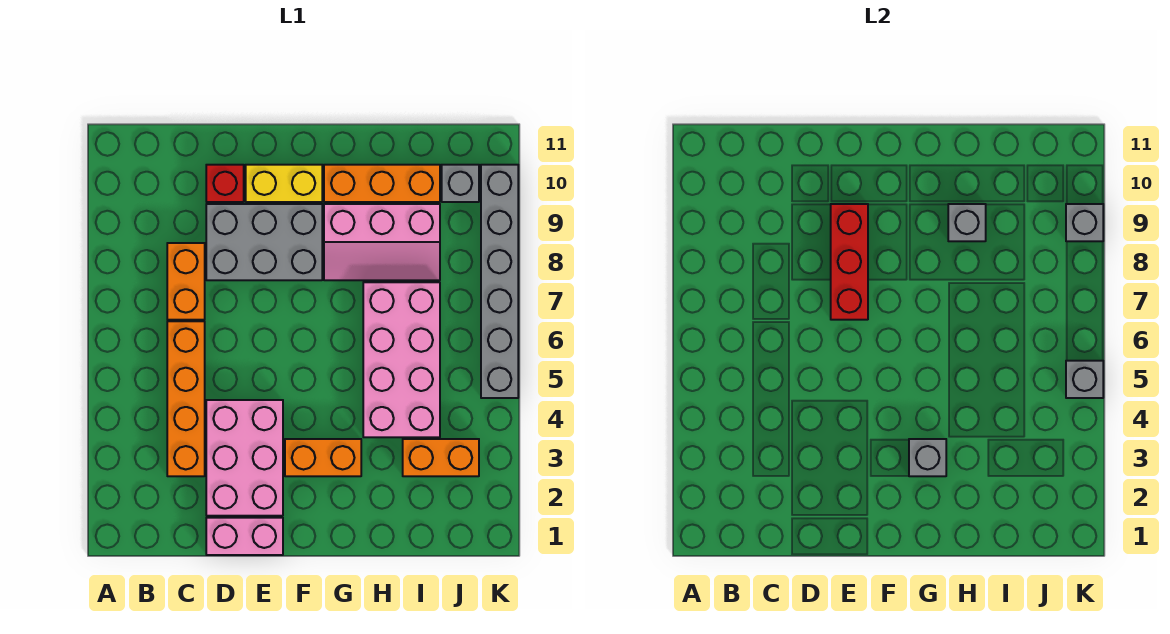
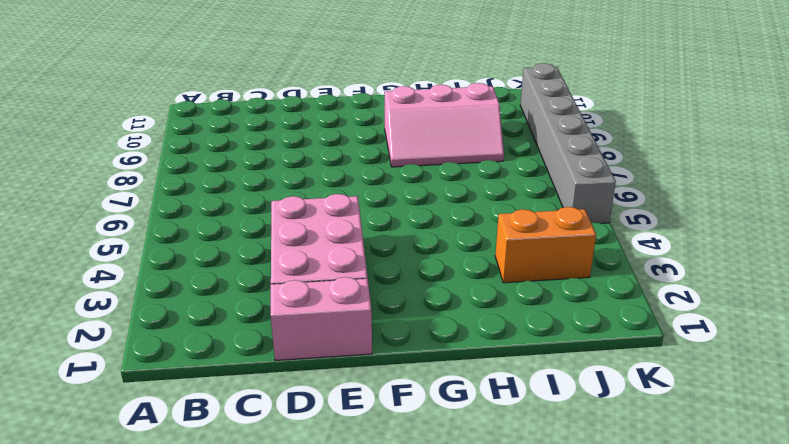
none -> orange brick C3:C6 level 1
none -> orange brick C7:C8 level 1
none -> grey brick D8:F9 level 1

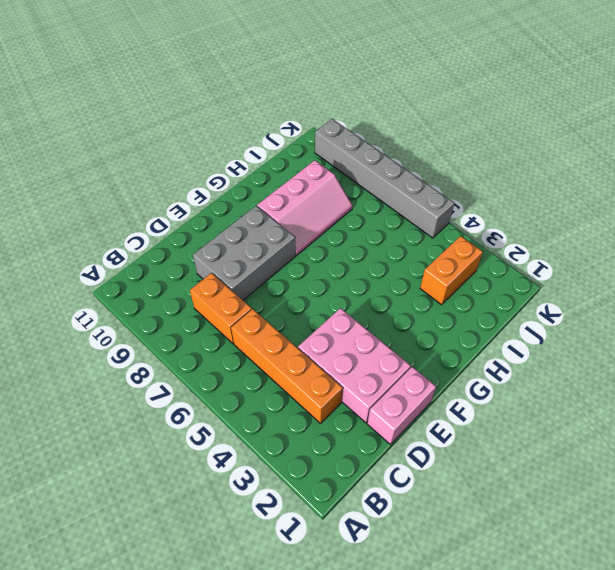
none -> red brick D10 level 1
none -> yellow brick E10:F10 level 1
none -> orange brick F3:G3 level 1

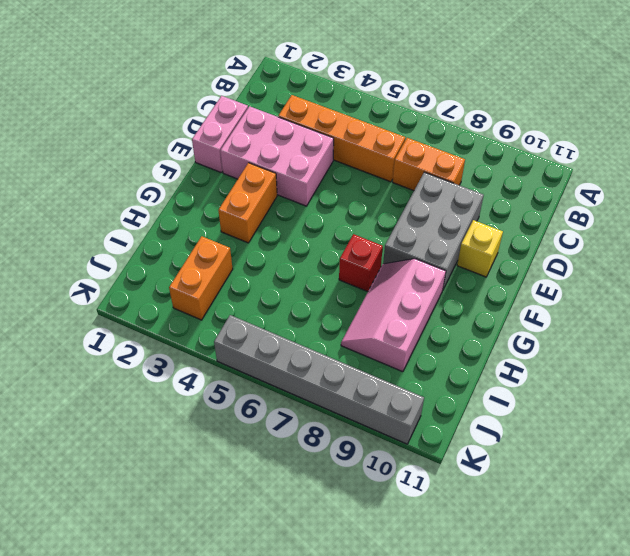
yellow brick E10 level 1 -> yellow brick E10:F10 level 1
red brick G7 level 1 -> red brick D10 level 1
none -> orange brick G10:I10 level 1
none -> pink brick H4:I7 level 1
none -> grey brick J10 level 1

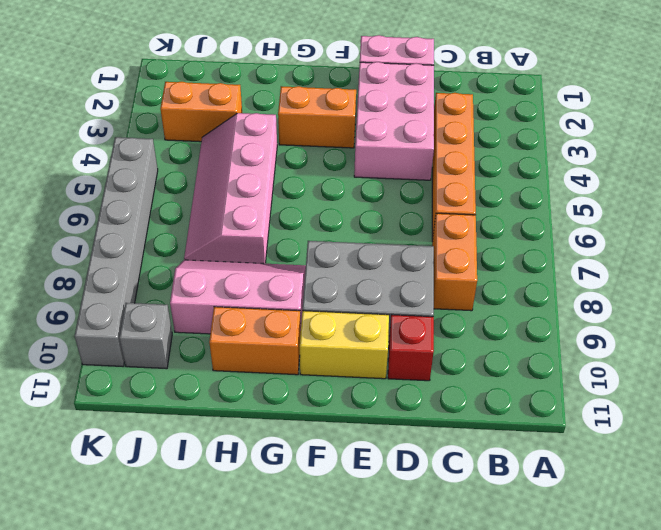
orange brick G10:H10 level 1 -> orange brick G10:I10 level 1
pink slope H4:I7 level 1 top H -> pink brick H4:I7 level 1
none -> red brick E7:E9 level 2
none -> grey brick G3 level 2
none -> grey brick H9 level 2

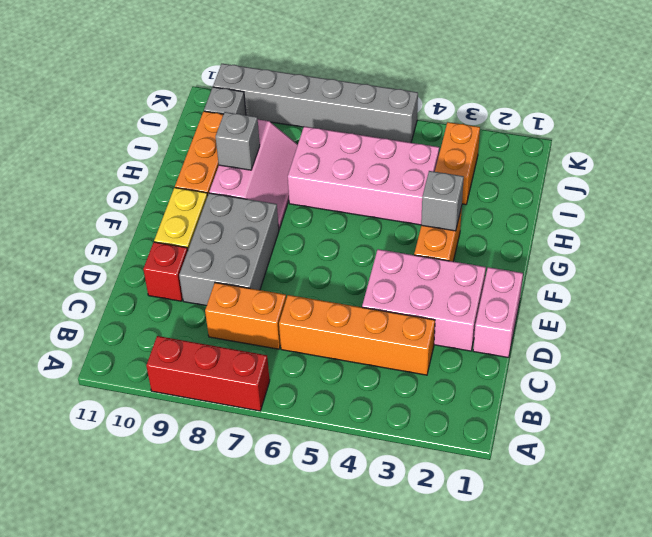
red brick A7:A9 level 1 -> red brick E7:E9 level 2
none -> grey brick K5 level 2
none -> grey brick K9 level 2

